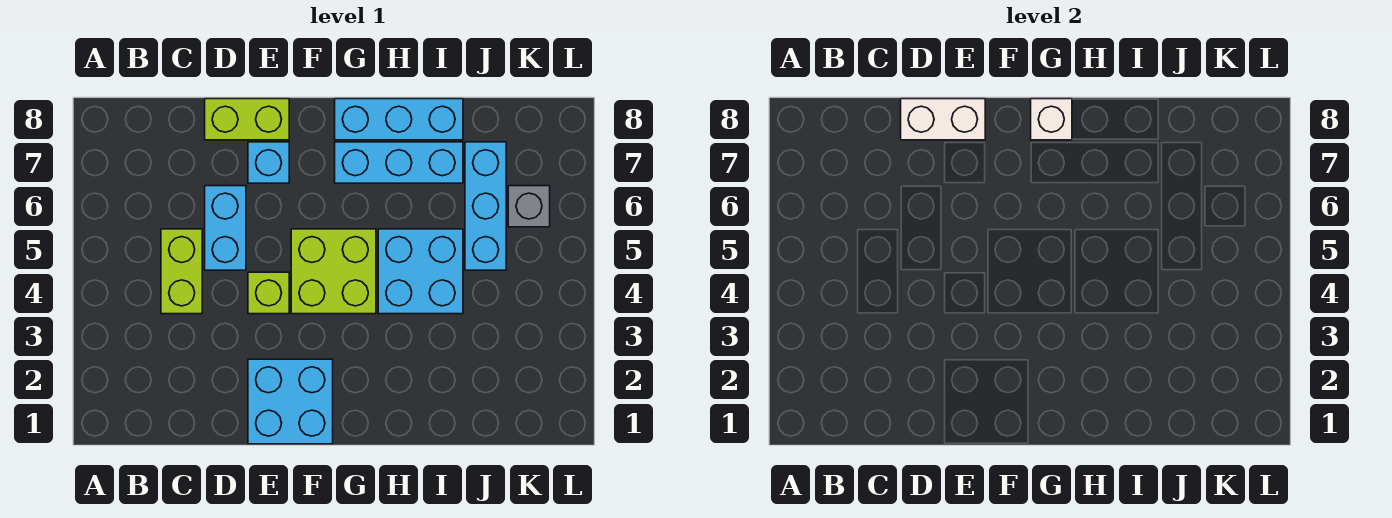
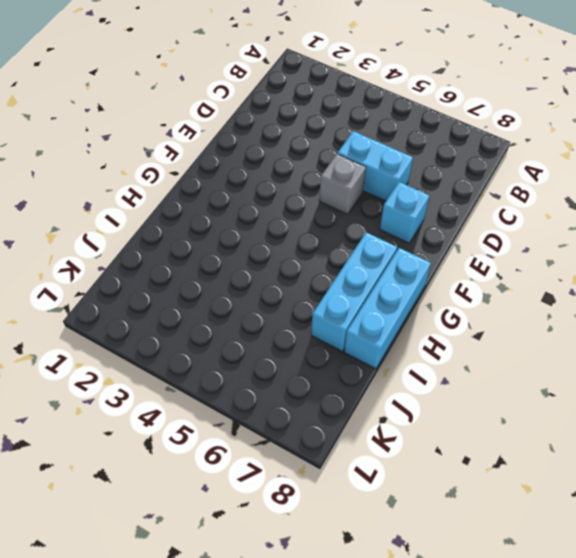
grey brick E5 level 1 -> grey brick K6 level 1
none -> lime brick C4:C5 level 1
none -> lime brick D8:E8 level 1
none -> cyan brick E1:F2 level 1

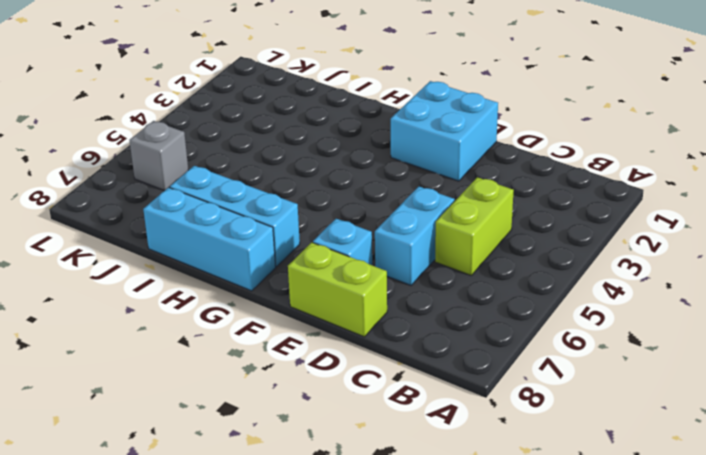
none -> lime brick E4 level 1
none -> lime brick F4:G5 level 1
none -> cyan brick H4:I5 level 1

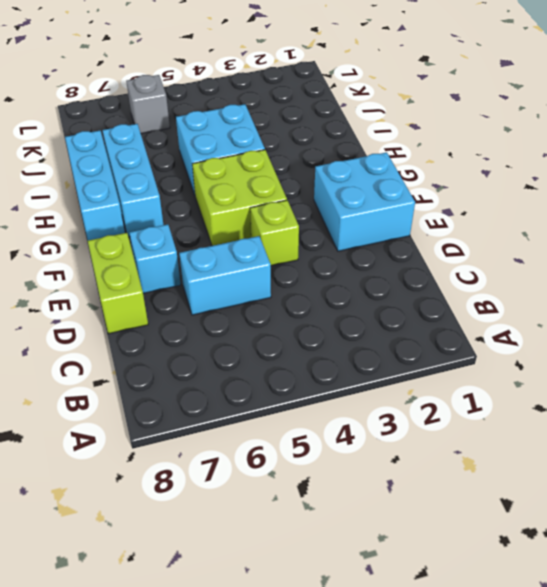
none -> lime brick C4:C5 level 1
none -> cyan brick J5:J7 level 1
none -> white brick D8:E8 level 2

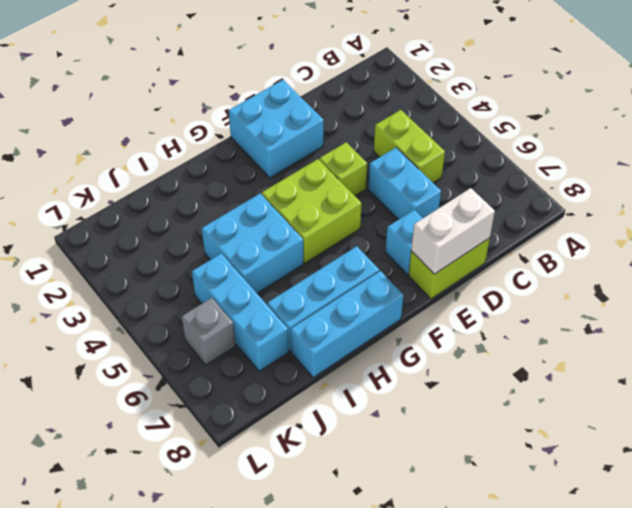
none -> white brick G8 level 2

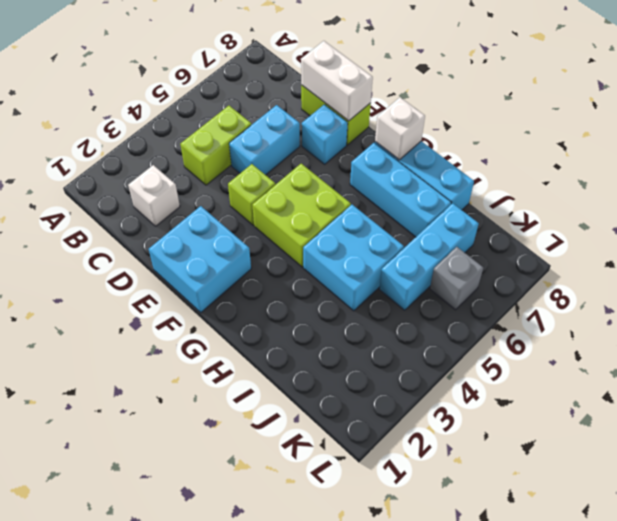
white brick C2 level 1 -> none

